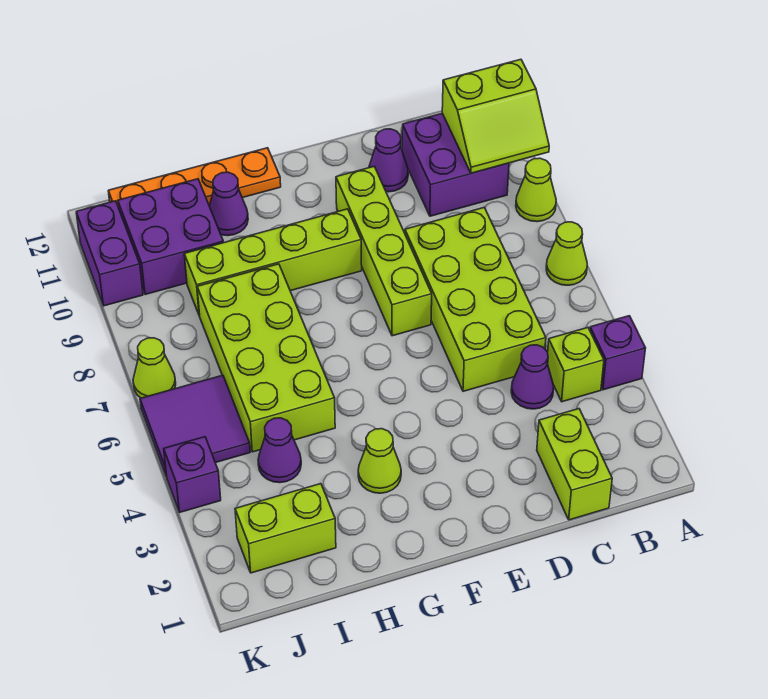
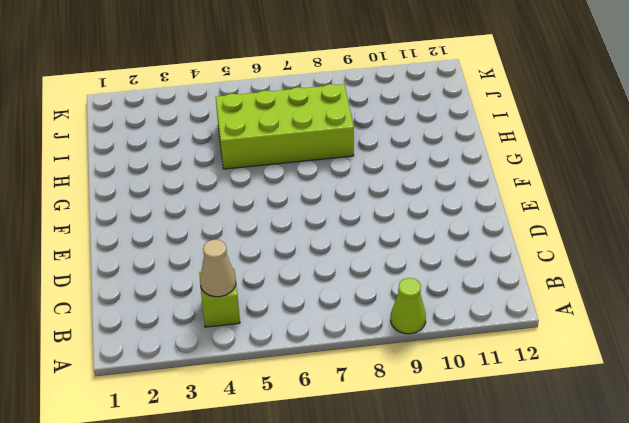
tan cone B4 level 2 -> none
none -> purple brick A4 level 1
none -> lime cone A7 level 1
none -> purple brick B10:C11 level 1

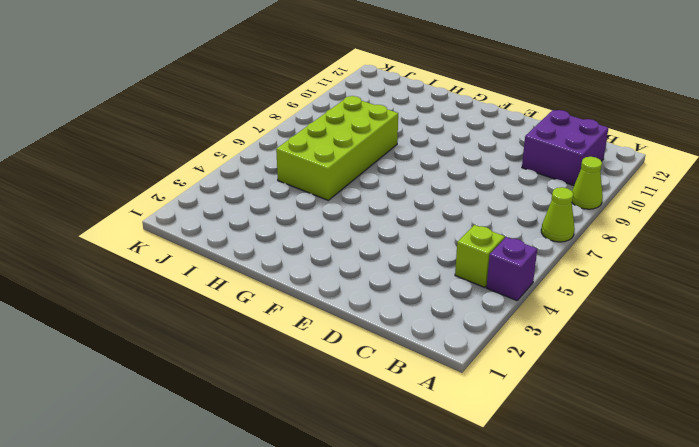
none -> lime brick C1:C2 level 1
none -> purple cone C4 level 1
none -> lime brick C5:D8 level 1

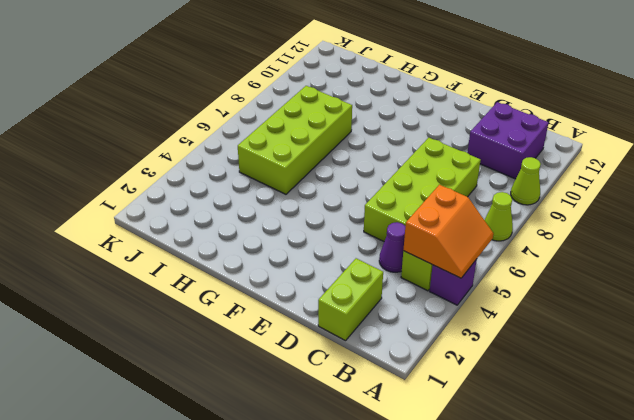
orange slope A4:B5 level 2 top B -> none
none -> purple cone D11 level 1
none -> lime brick E7:E10 level 1
none -> lime brick F9:I9 level 1

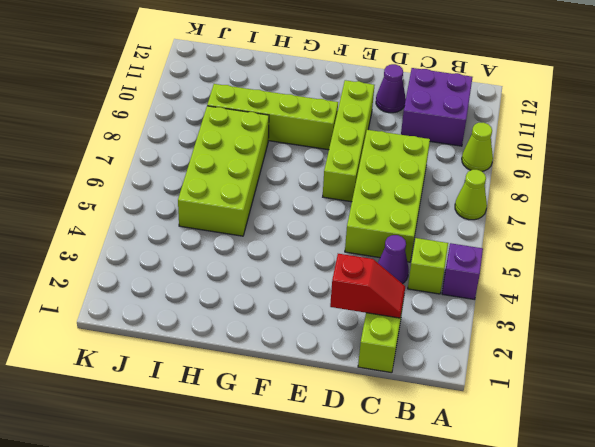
red slope C2:D2 level 2 top D -> none
none -> lime cone G3 level 1
none -> orange plate G12:J12 level 1
none -> purple cone H11 level 1

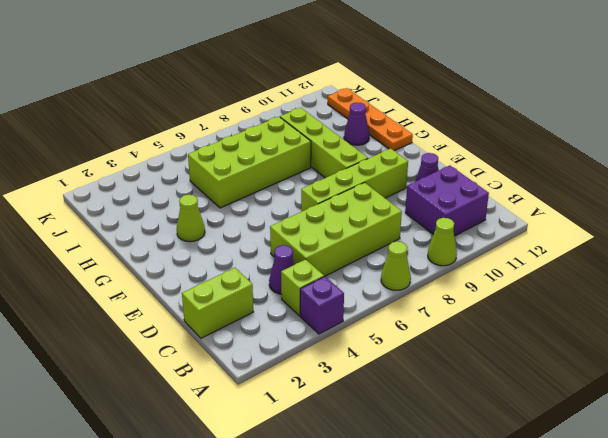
none -> lime brick I2:J2 level 1
none -> purple cone I4 level 1
none -> purple brick I10:J11 level 1

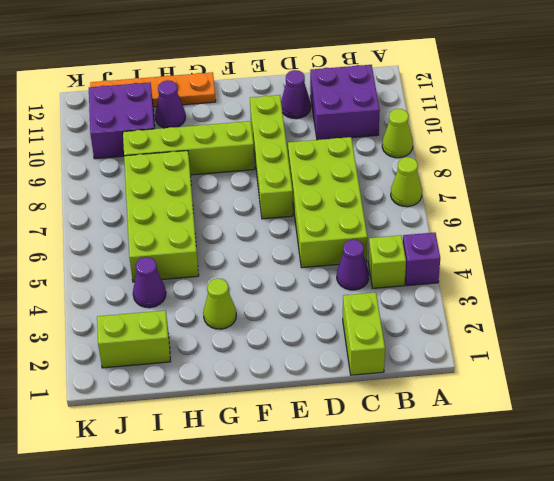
none -> purple tile J5:K6 level 1
none -> purple brick K4 level 1
none -> lime cone K7 level 1

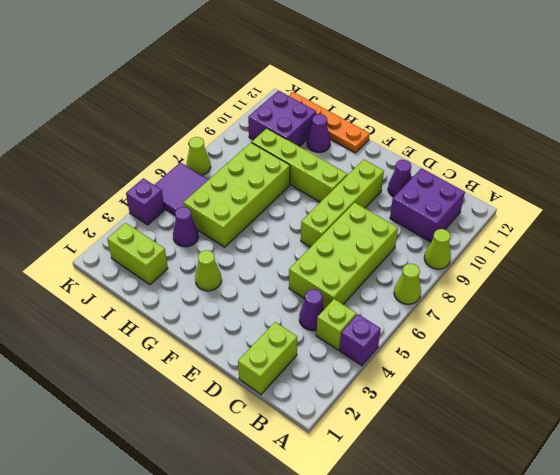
none -> purple brick K10:K11 level 1
none -> lime slope A10:B11 level 2 top 11

